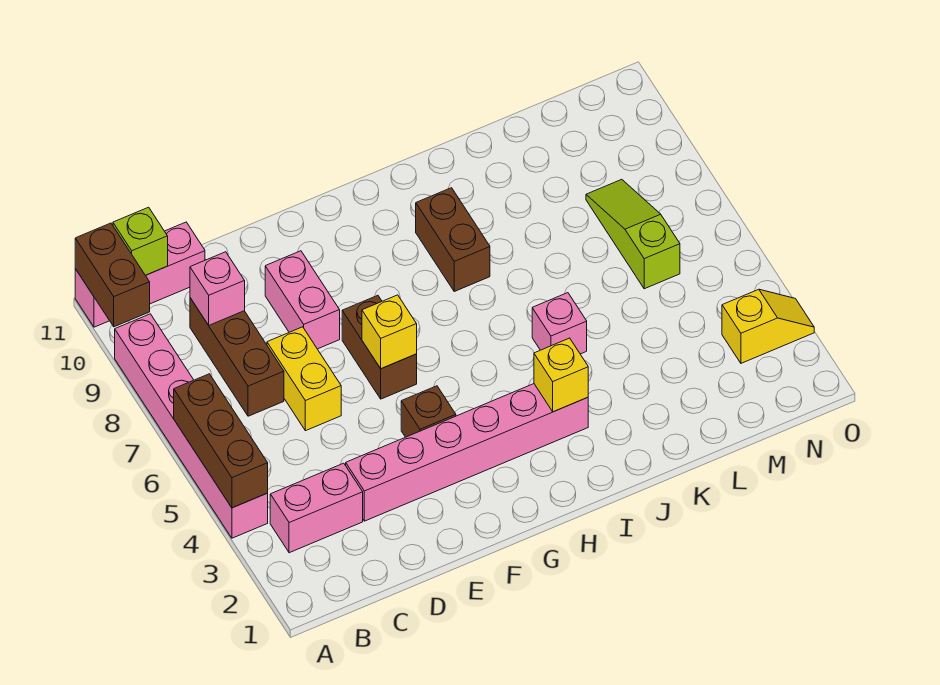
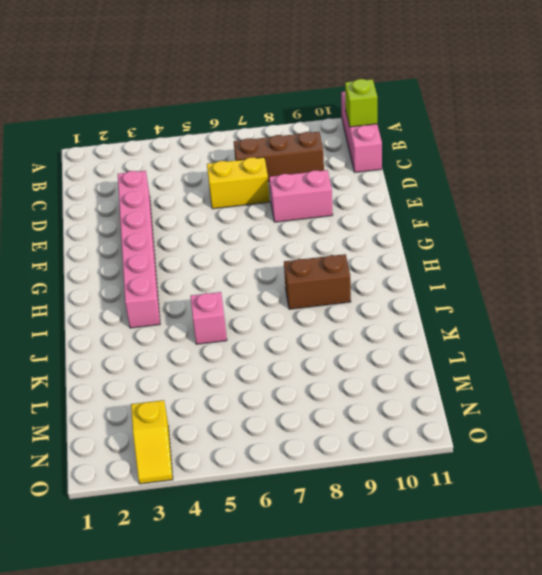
none -> pink brick A4:A9 level 1
none -> pink brick B3:C3 level 1
none -> brown brick F4 level 1

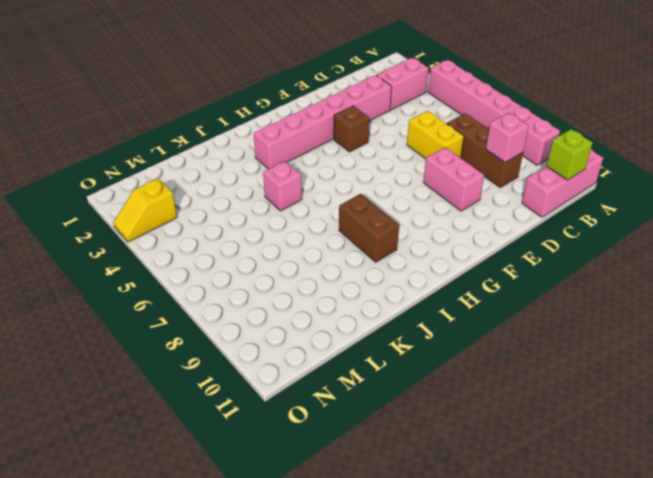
none -> brown brick F6:F7 level 1
none -> lime slope M6:M8 level 1 top 6
none -> brown brick A4:A6 level 2

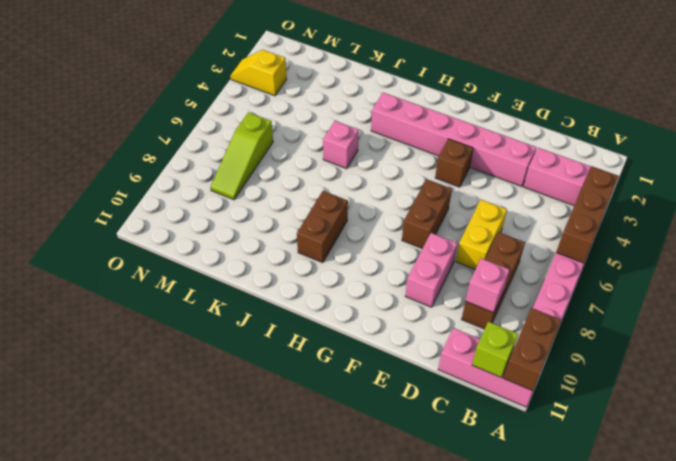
none -> yellow brick F6 level 2
none -> yellow brick I3 level 2

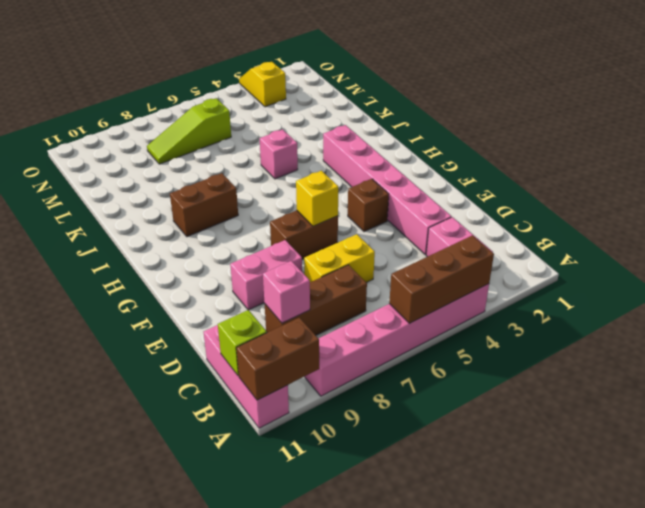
none -> yellow brick I3 level 2

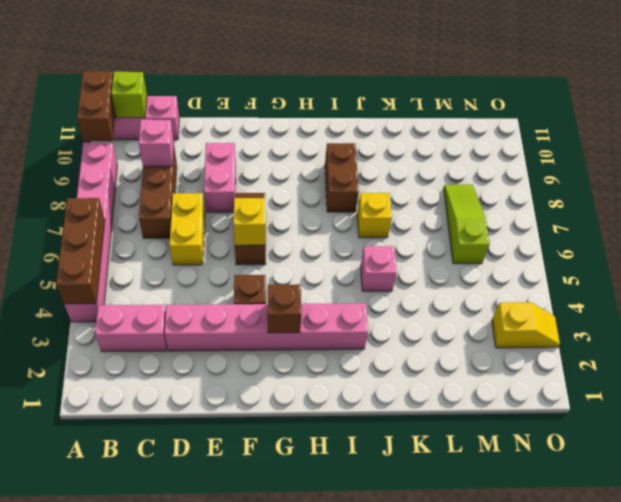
brown brick G3 level 2 -> none
yellow brick J7 level 1 -> yellow brick I3 level 2

